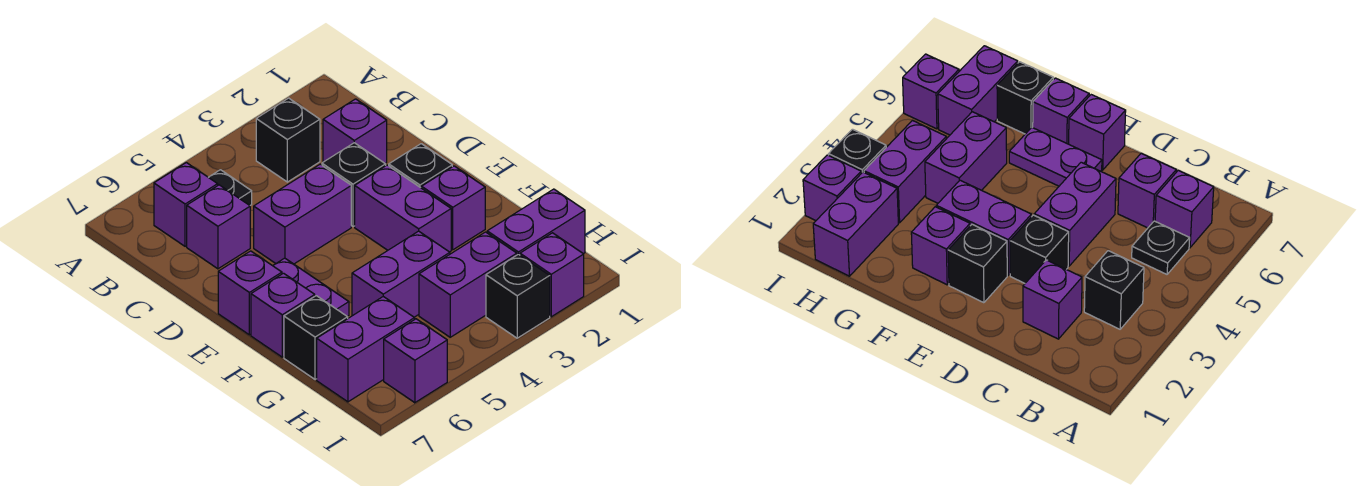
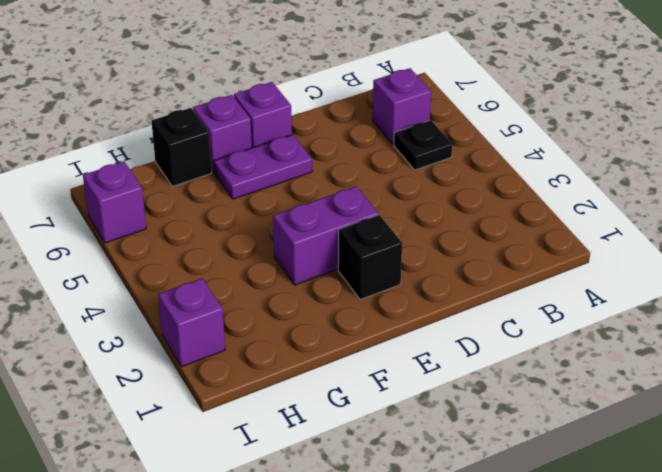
none -> black brick B3 level 1
none -> purple brick C2 level 1
none -> purple brick C6 level 1

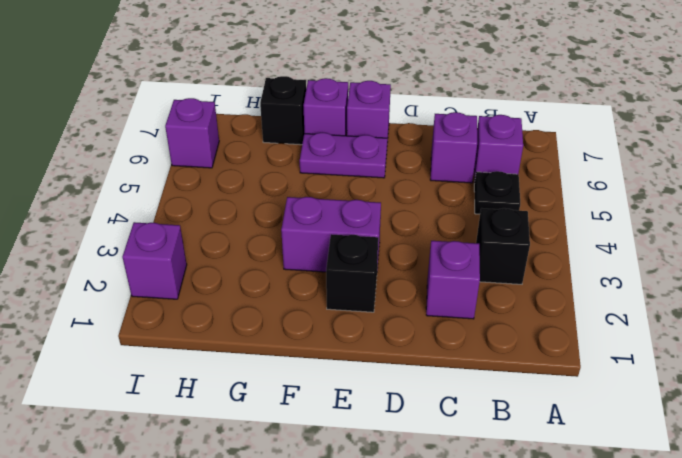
none -> black brick D3 level 1
none -> purple brick D4:D5 level 1
none -> purple brick F2 level 1

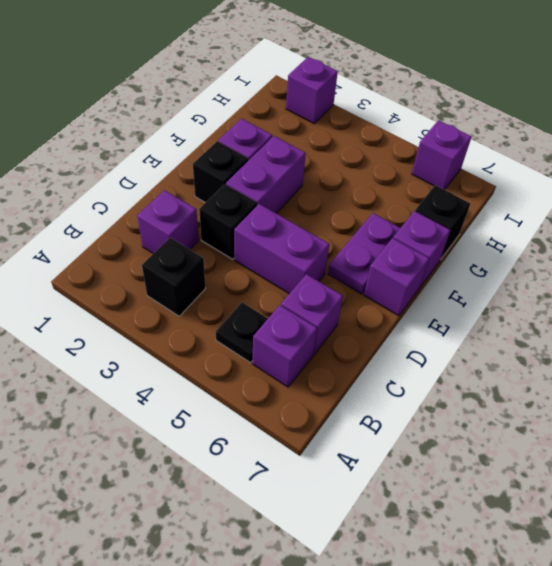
none -> purple brick G4:G5 level 1
none -> purple brick H1:H2 level 1
none -> purple brick H3:H4 level 1

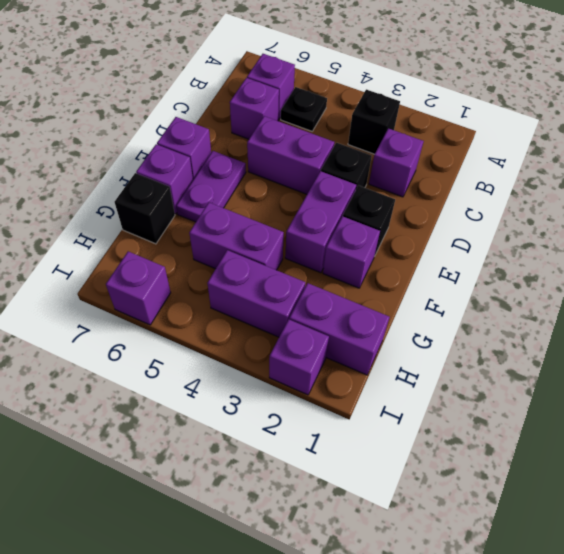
none -> purple brick H6:H7 level 1
none -> black brick I3 level 1

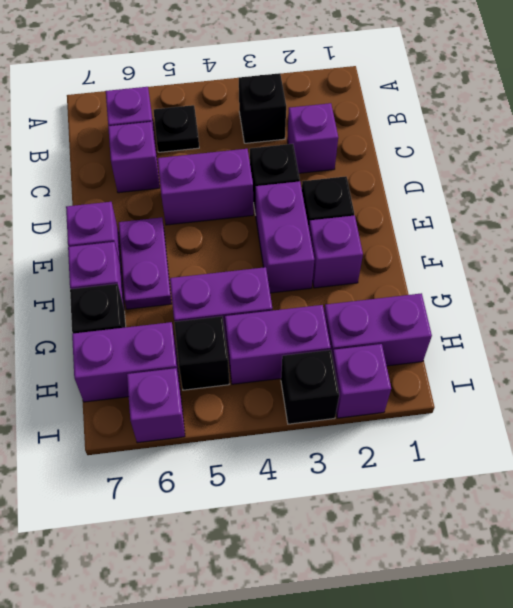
black brick H5 level 1 -> none

